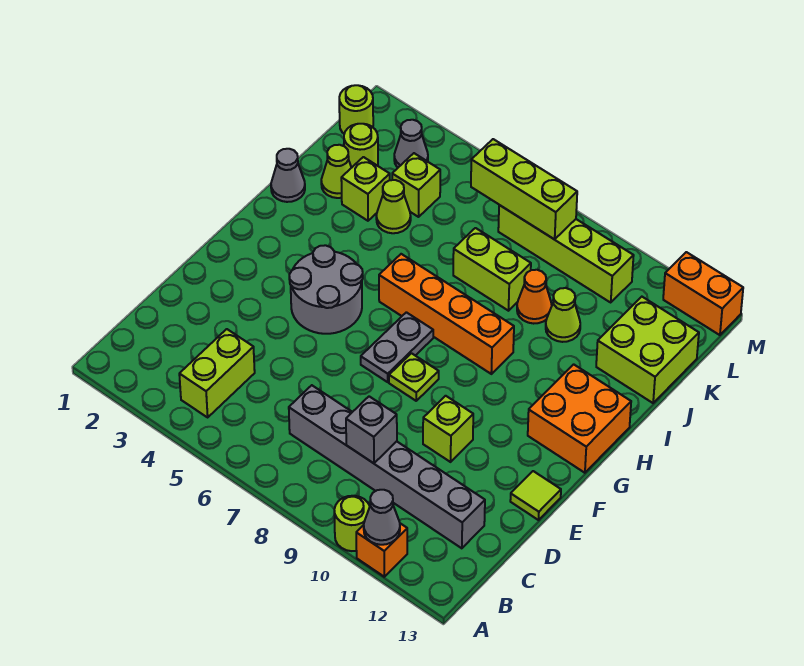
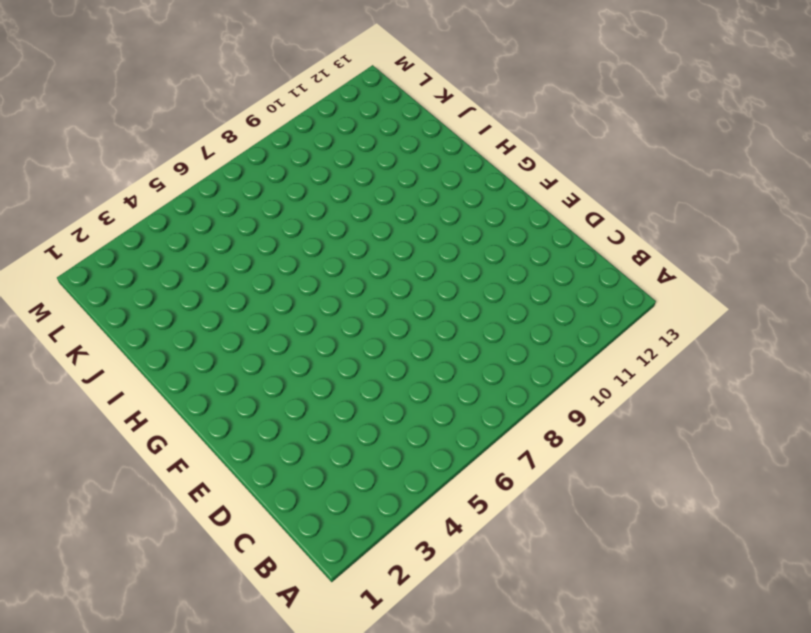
none -> lime round brick A10 level 1
none -> orange brick A11 level 1
none -> lime brick B4:C4 level 1

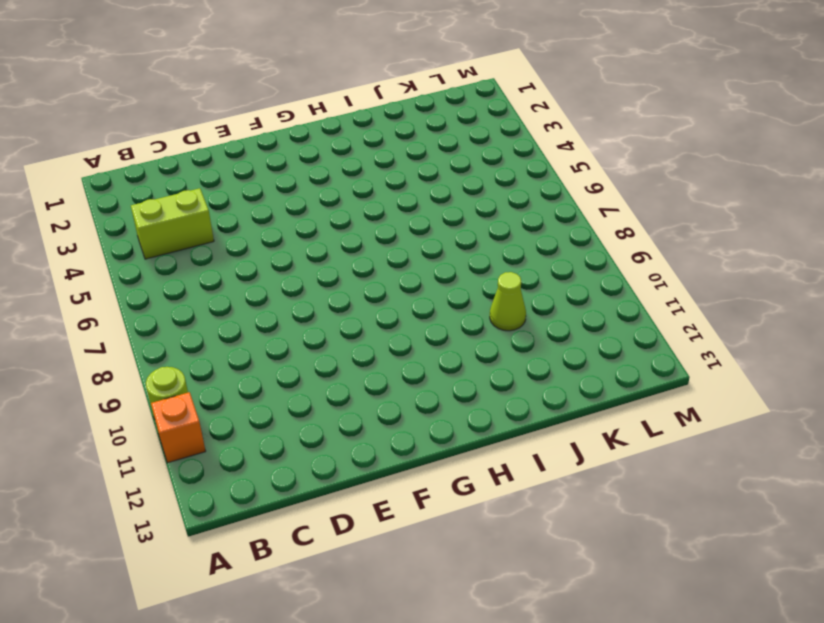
none -> grey brick C7:C12 level 1
none -> lime brick E10 level 1
none -> lime tile E13 level 1

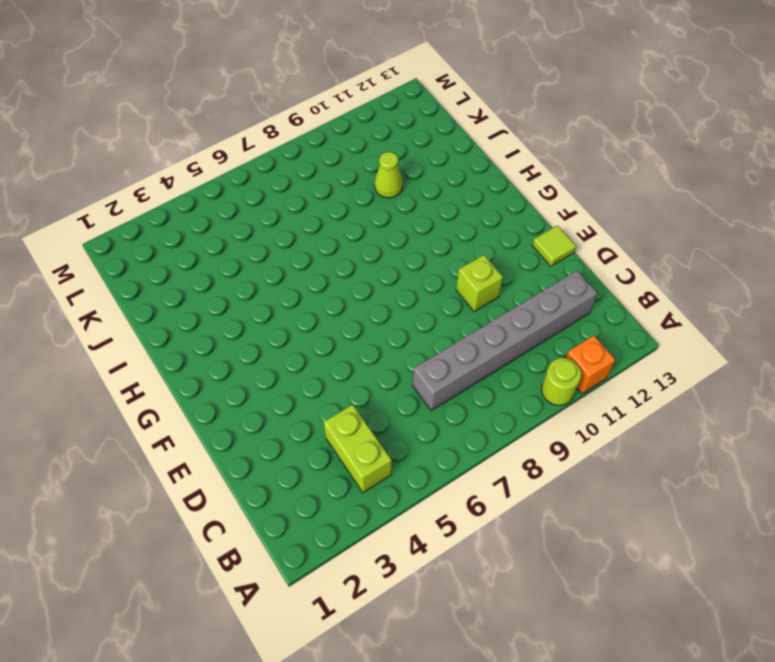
none -> grey round brick F4:G5 level 1
none -> grey plate F7:G7 level 1
none -> lime plate F8 level 1

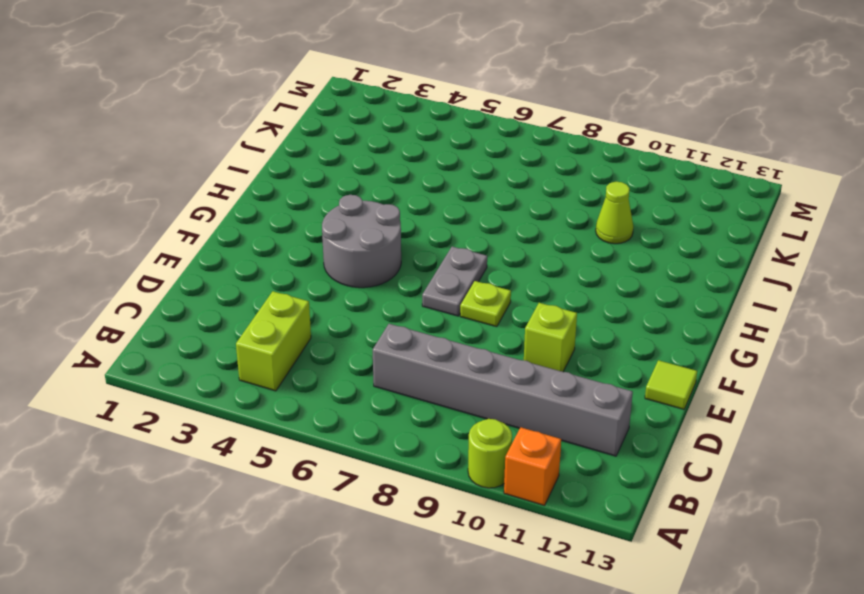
none -> orange brick G12:H13 level 1
none -> orange brick H6:H9 level 1
none -> grey cone I1 level 1

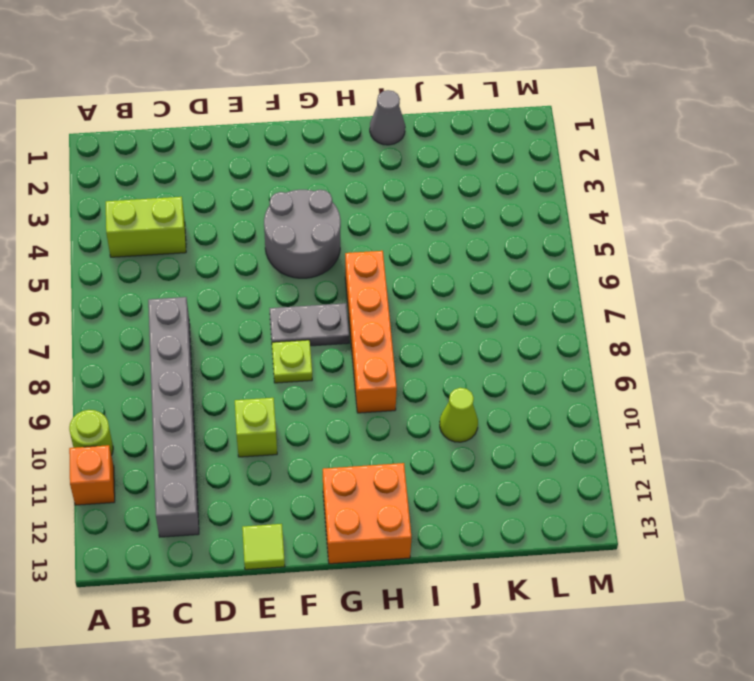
none -> lime cone J2 level 1
none -> lime brick J3 level 1
none -> lime cone J4 level 1

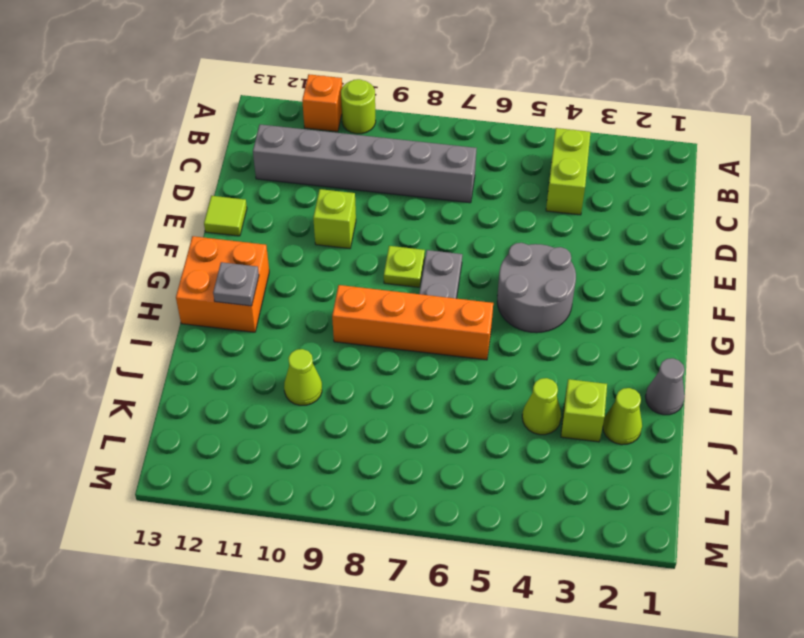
grey plate H12 level 2 -> none
none -> lime brick J7:J8 level 1
none -> orange cone J9 level 1
none -> lime brick J12:K13 level 1

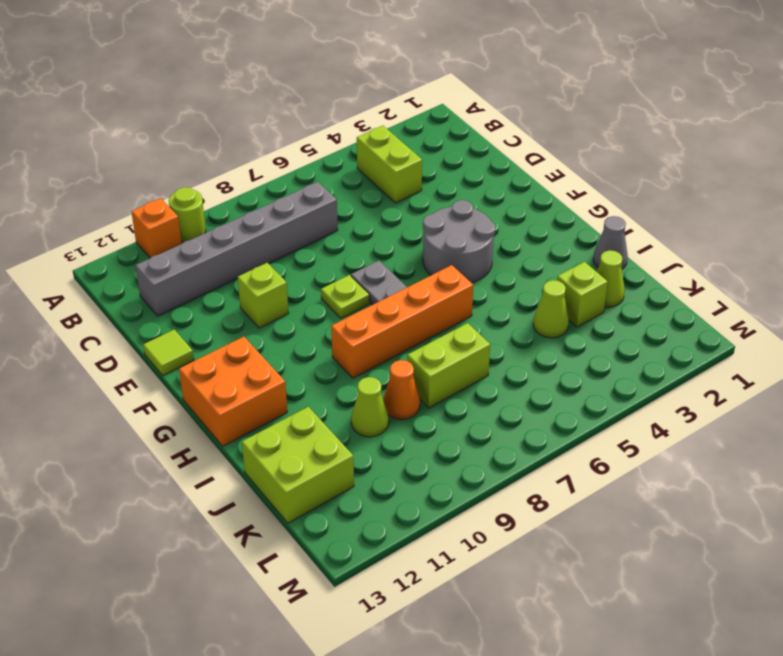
none -> lime round brick K2 level 1
none -> lime brick K4 level 1
none -> lime round brick L1 level 1

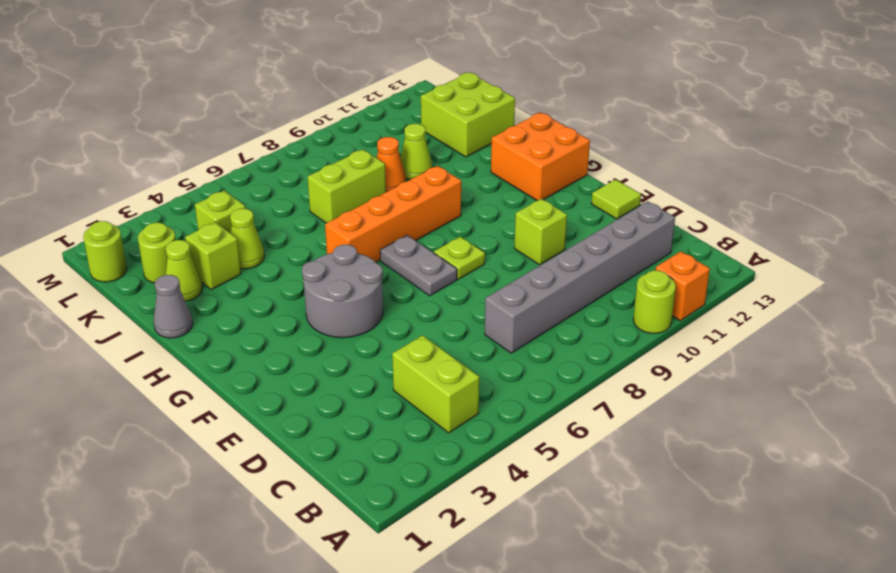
none -> grey cone L3 level 1
none -> lime brick L7:L10 level 1
none -> orange brick M12:M13 level 1

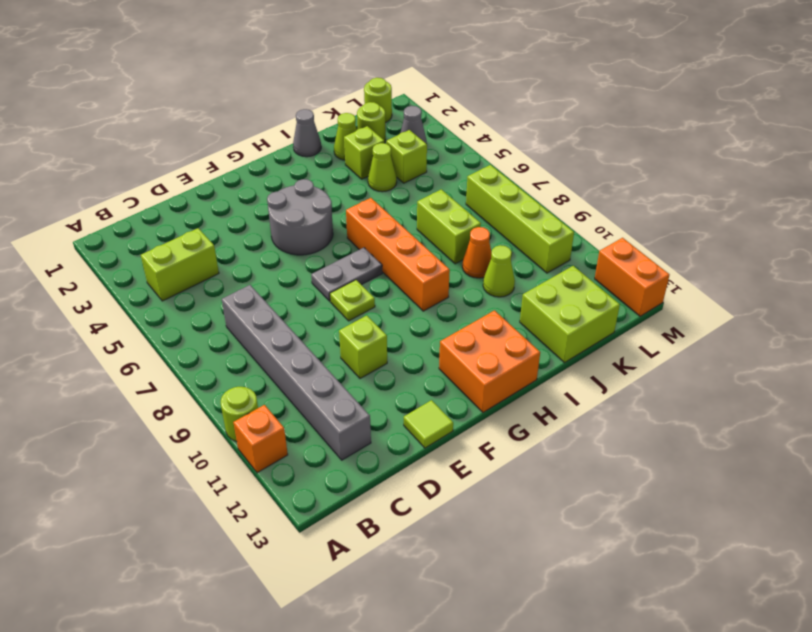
none -> grey cone A11 level 2
none -> grey brick C9 level 2
none -> lime brick L6:L8 level 2

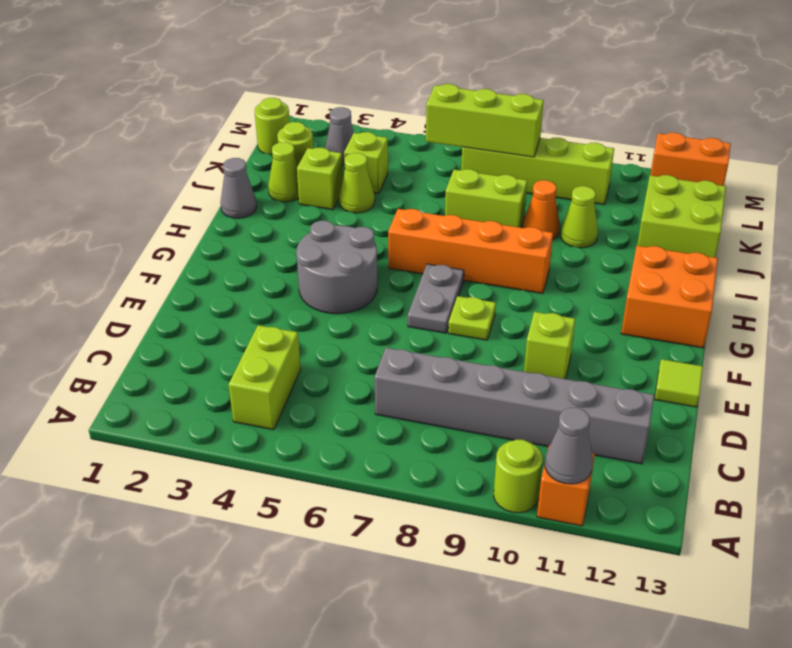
none -> grey brick C9 level 2

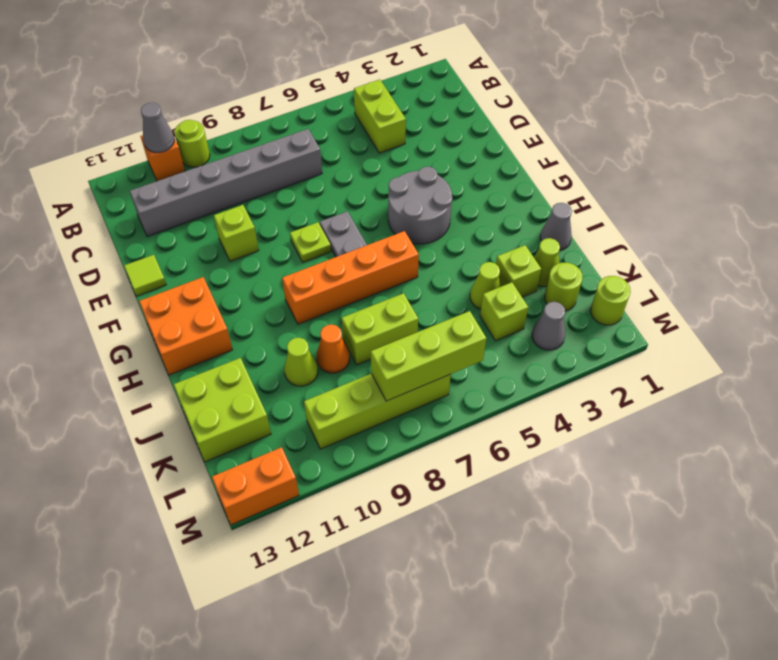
none -> grey brick C9 level 2

